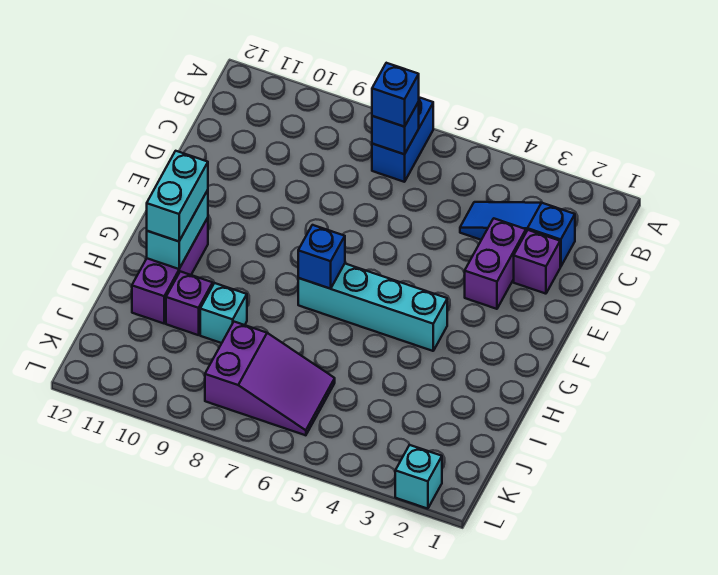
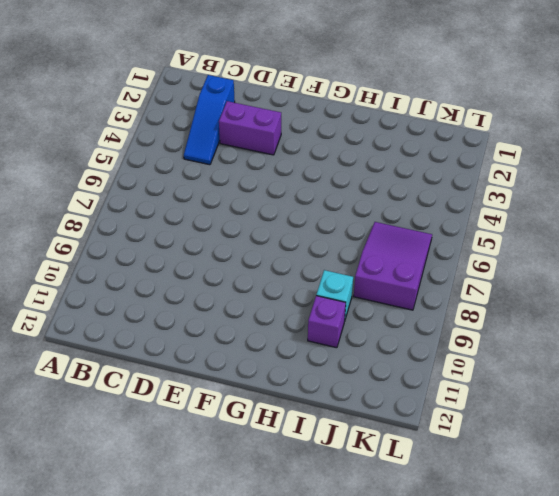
none -> blue brick A7:B7 level 1
none -> purple brick D2 level 1
none -> cyan brick G4:G7 level 1

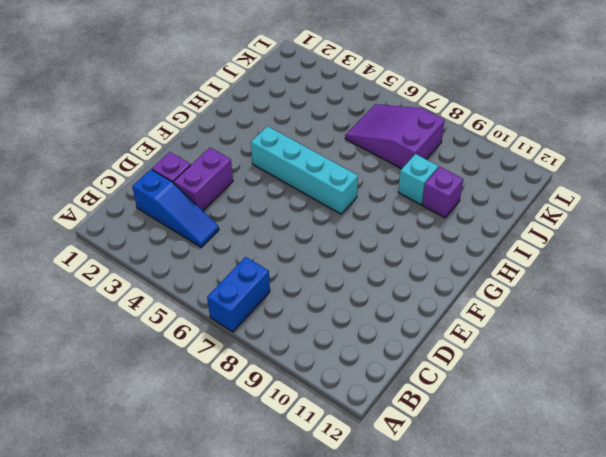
none -> purple brick G11:I11 level 1
none -> cyan brick L2 level 1
none -> blue brick B7 level 2

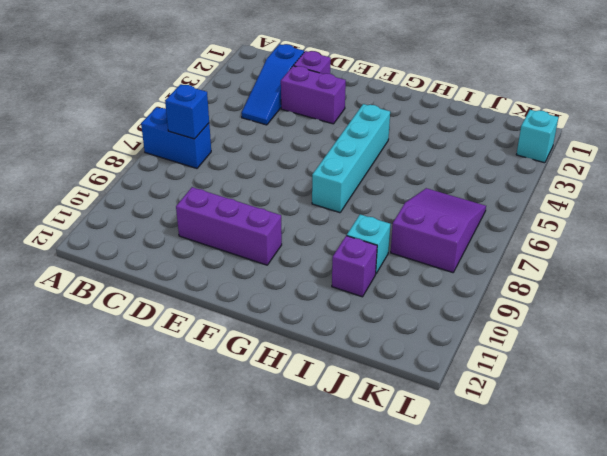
purple brick D10:F10 level 1 -> purple brick G11:I11 level 1
none -> blue brick G7 level 2
none -> cyan brick G11:H11 level 2
none -> blue brick B7 level 3

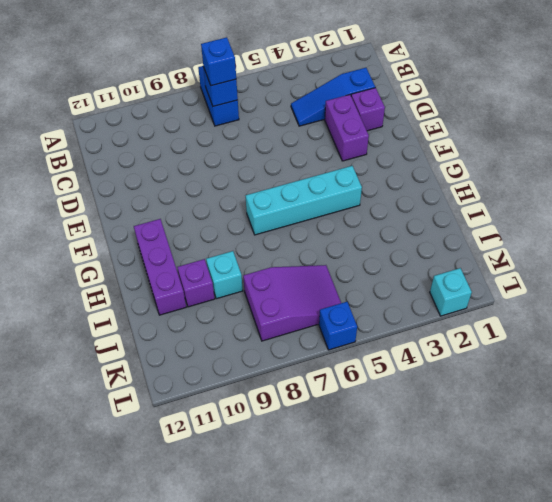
blue brick L6 level 1 -> blue brick G7 level 2
none -> cyan brick G11:H11 level 2
none -> cyan brick G11:H11 level 3

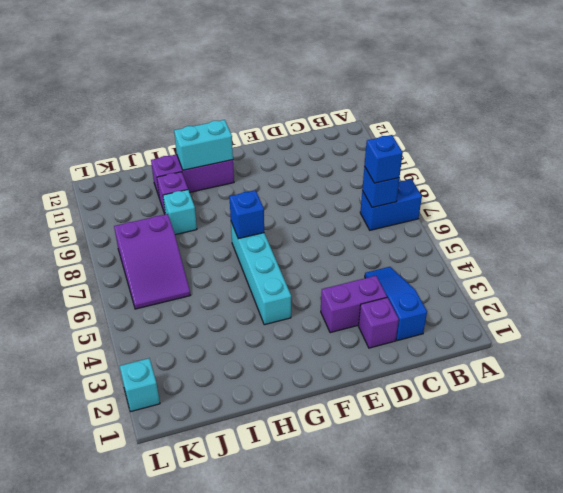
none -> cyan brick G11:H11 level 3

